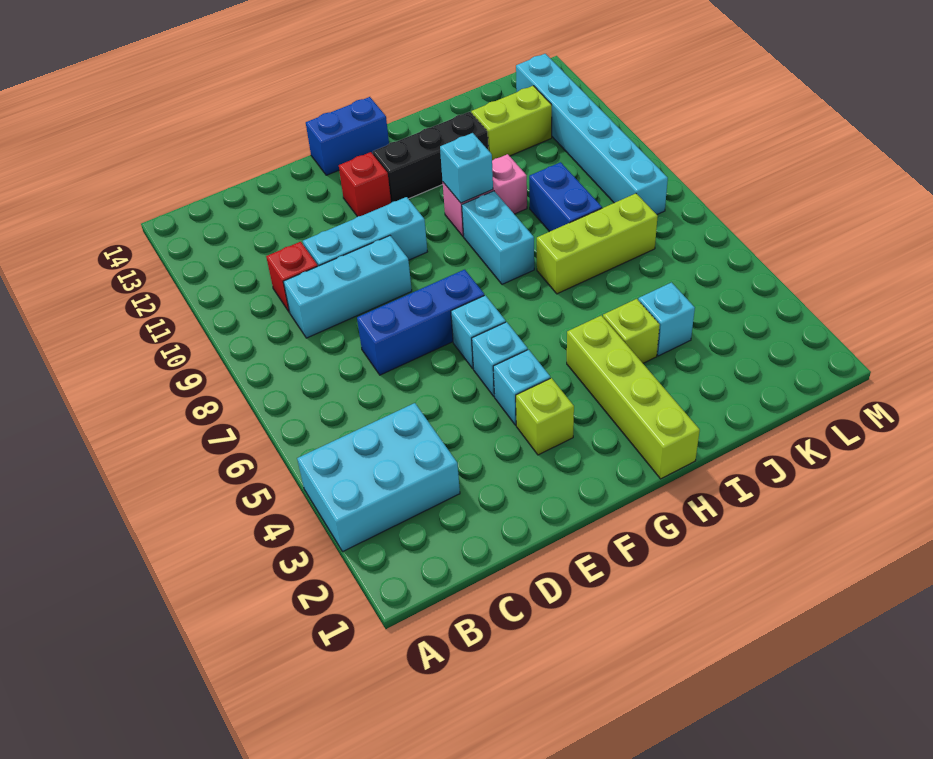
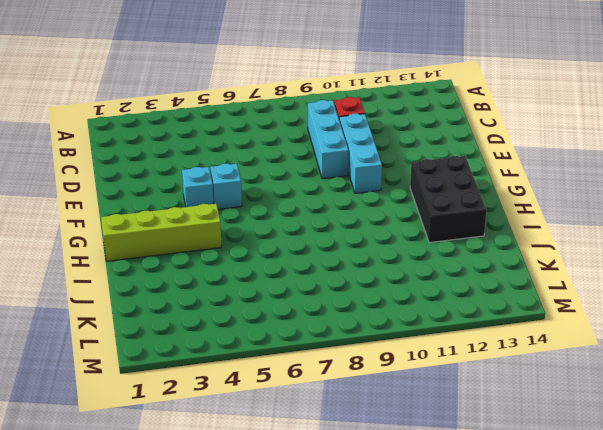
black brick G12:I13 level 1 -> black brick G12:I12 level 1
none -> cyan brick A3:C4 level 1
none -> blue brick D7:F7 level 1
none -> lime brick F3 level 1

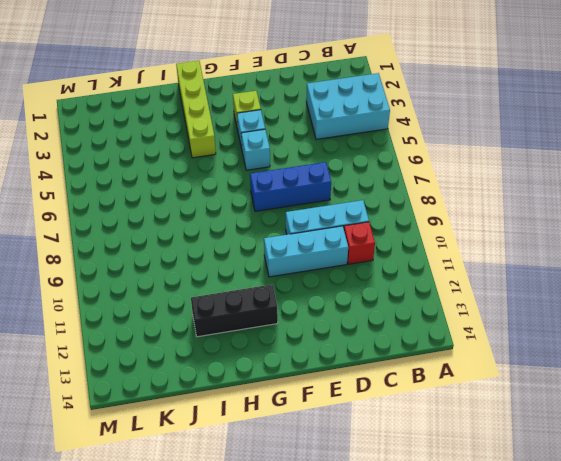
none -> cyan brick F6 level 1
none -> red brick F12 level 1
none -> blue brick F14:G14 level 1

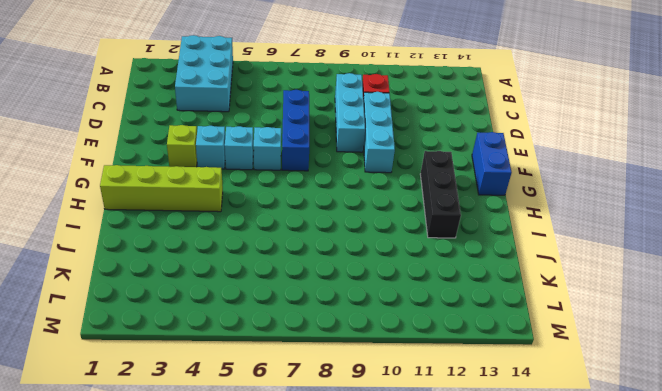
none -> red brick F12 level 1
none -> cyan brick H8:H9 level 1
none -> pink brick H10:I10 level 1

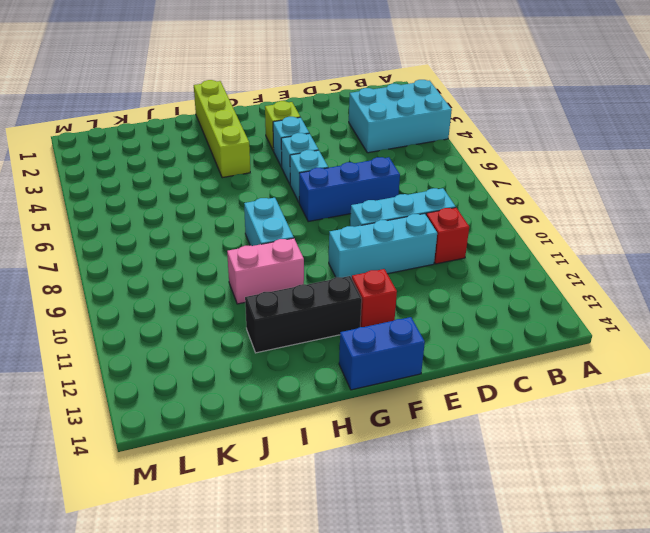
none -> lime brick I4 level 1
none -> lime brick I7:K7 level 1
none -> cyan brick J4 level 1

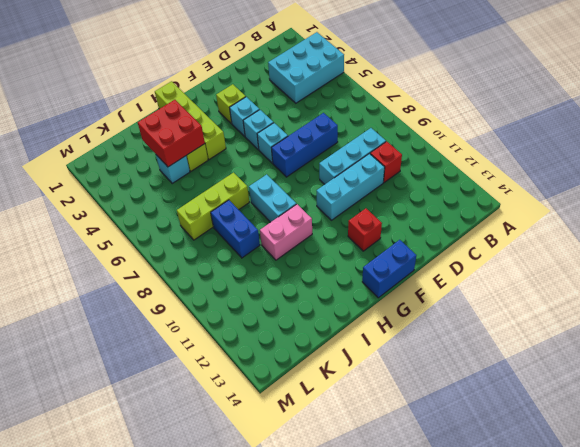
red brick I3:J4 level 2 -> none
none -> black brick G12:I12 level 1
none -> lime brick J12:K12 level 1
none -> cyan brick L8:L13 level 1

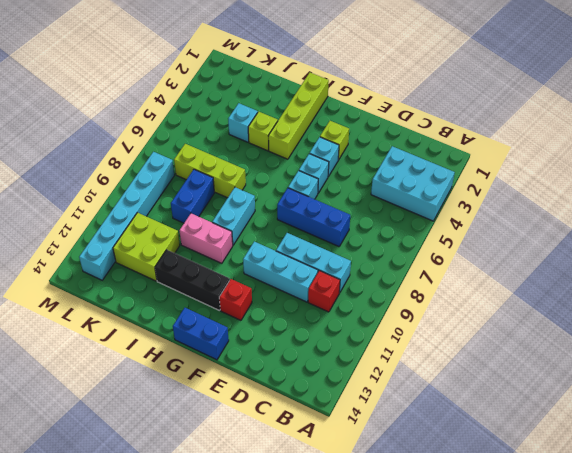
lime brick J11:K12 level 1 -> lime brick J12:K12 level 1
none -> cyan brick H10 level 2

